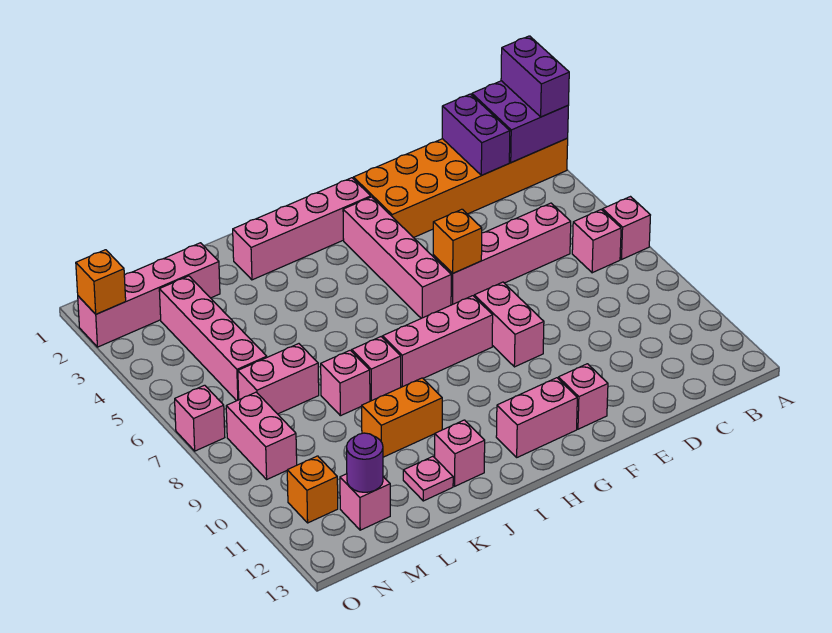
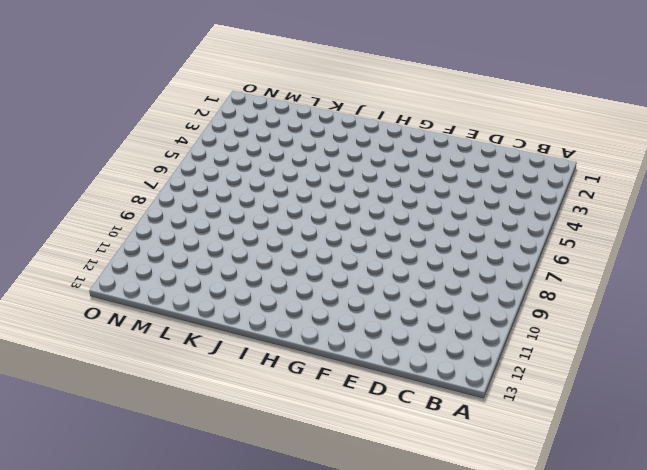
none -> orange brick A2:F3 level 1
none -> pink brick A7 level 1
none -> pink brick B7 level 1

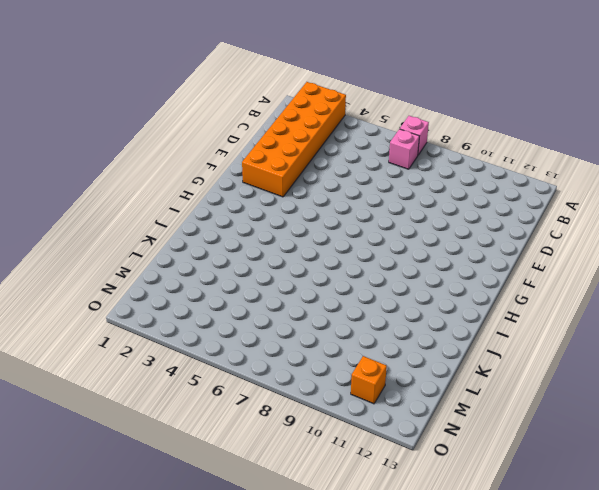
none -> pink brick C6:F6 level 1
none -> pink brick F8:F9 level 1
none -> pink brick F12 level 1

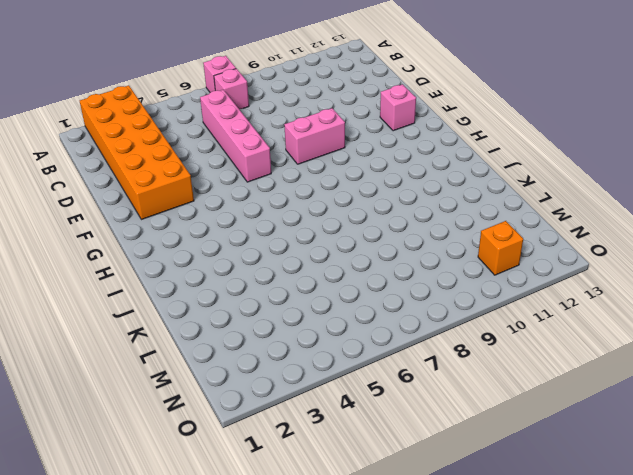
none -> pink brick G2:J2 level 1
none -> pink brick G3:G6 level 1
none -> pink brick G8:I8 level 1

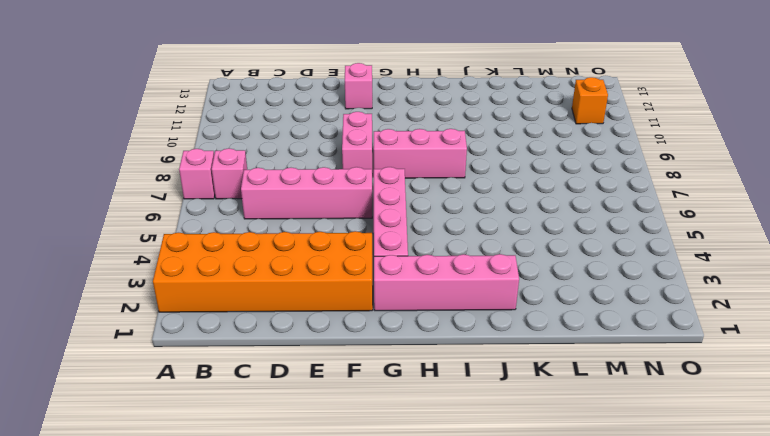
none -> pink brick G12:H12 level 1
none -> pink brick J8 level 1
none -> orange brick J10:K10 level 1

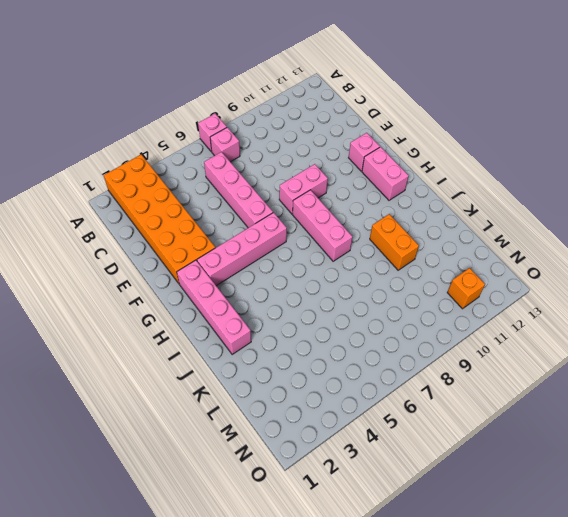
none -> pink brick J8 level 1
none -> pink brick J12 level 1
none -> pink brick K8 level 1

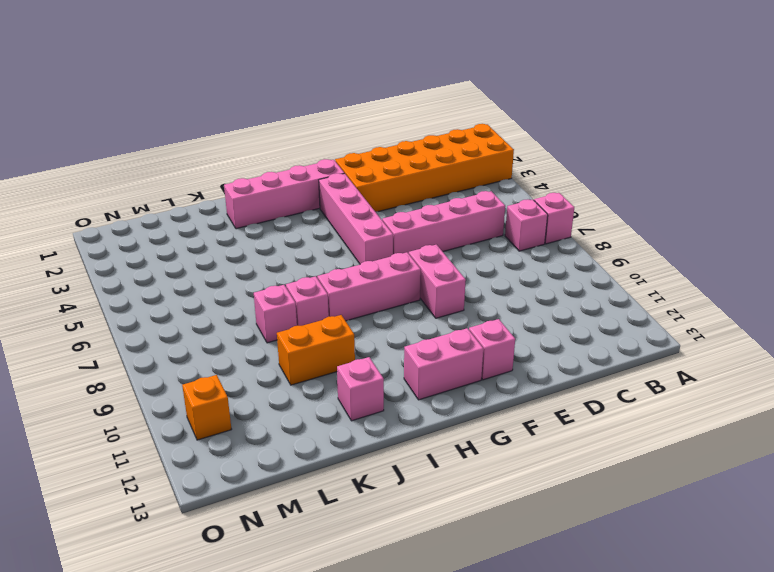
none -> pink plate K12 level 1
none -> pink brick L2:O2 level 1
none -> pink brick L7:M7 level 1

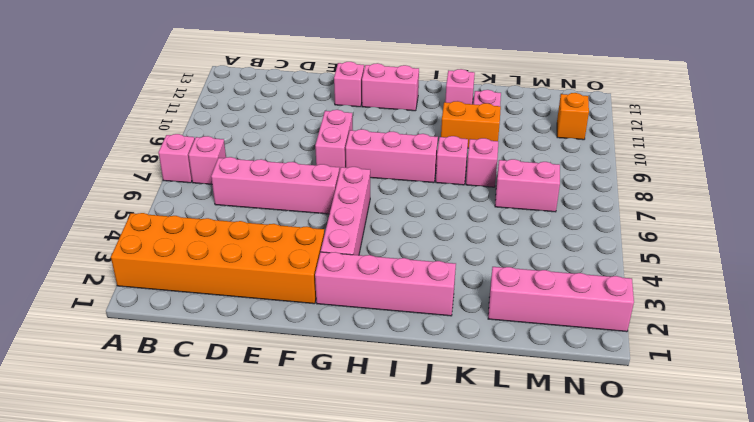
none -> pink brick M3:M6 level 1
none -> pink brick M12 level 1
none -> pink brick N8:N9 level 1

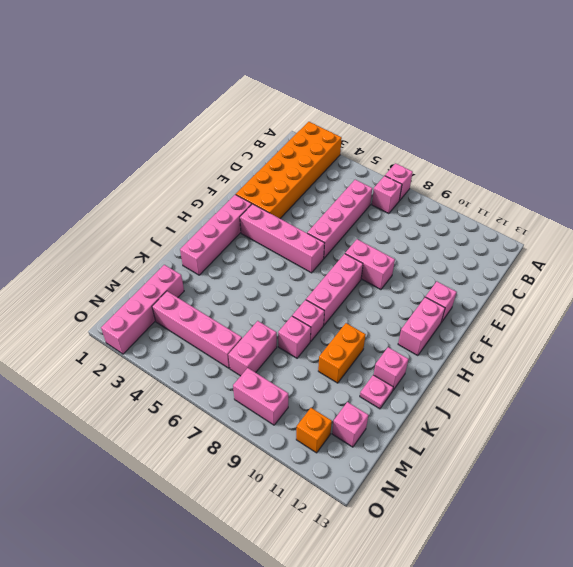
none -> pink brick O7 level 1
none -> purple brick A2:B3 level 2
none -> purple brick C2:C3 level 2

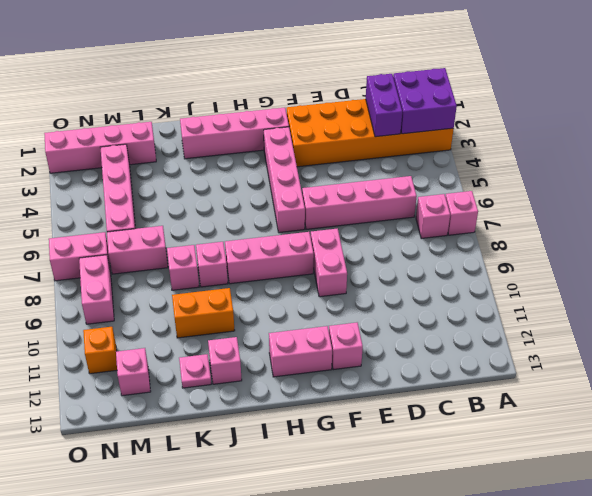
pink brick N7:O7 level 1 -> pink brick O7 level 1
none -> orange brick F6 level 2
none -> purple round brick M12 level 2
none -> orange brick O2 level 2

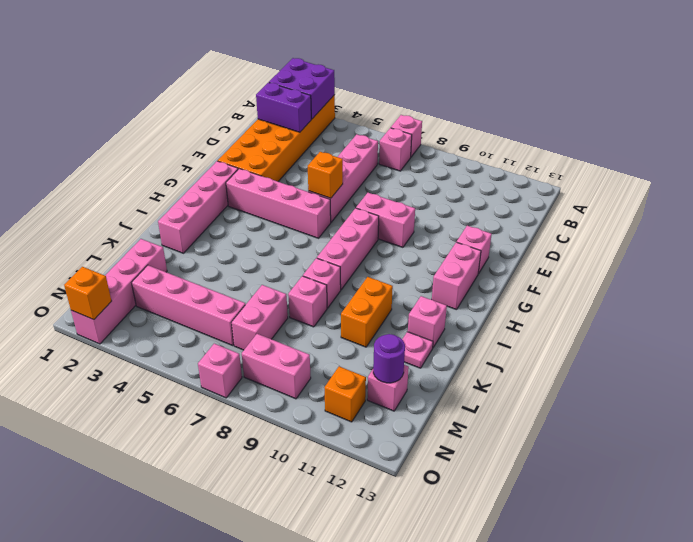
none -> purple brick A2:A3 level 3

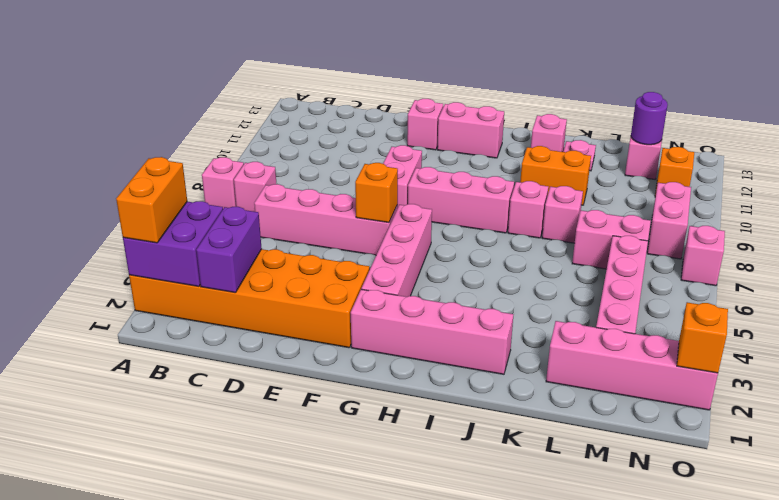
orange brick A2:A3 level 3 -> purple brick A2:A3 level 3

